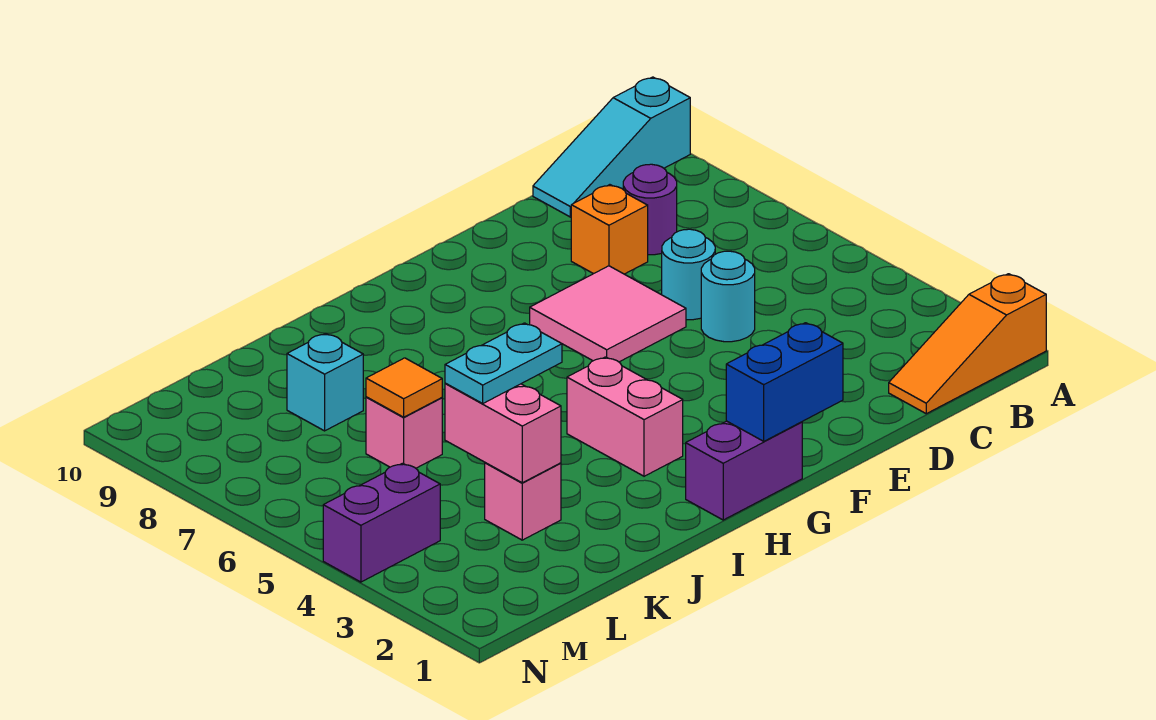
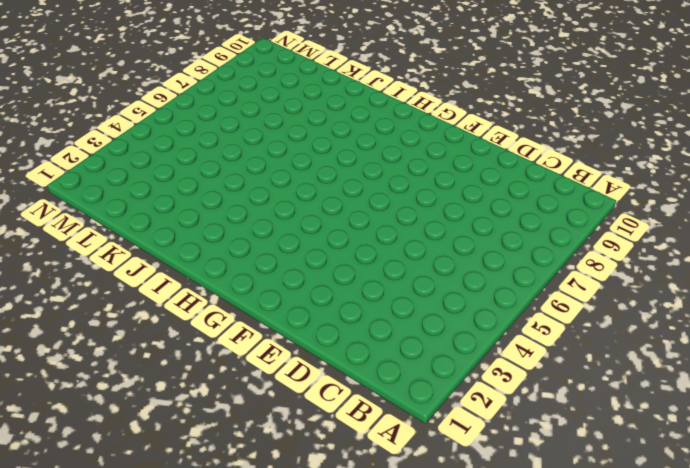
none -> orange slope A1:C1 level 1 top A
none -> cyan slope A10:C10 level 1 top A
none -> purple round brick C8 level 1

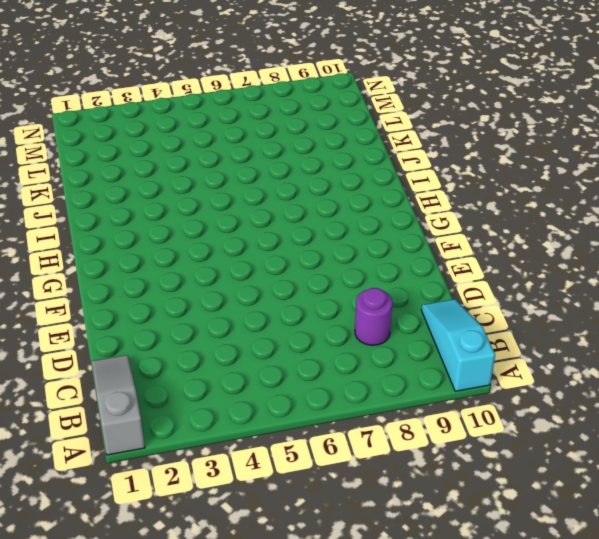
grey slope A1:C1 level 1 top A -> orange slope A1:C1 level 1 top A
none -> cyan round brick D5 level 1
none -> cyan round brick D6 level 1
none -> orange brick D8 level 1

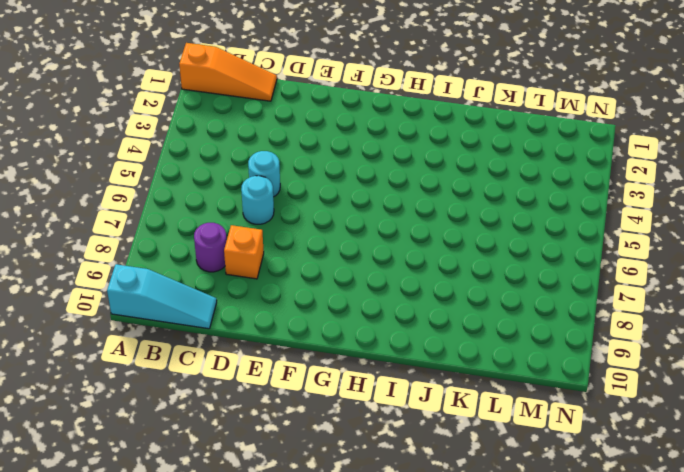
none -> pink tile E6:F7 level 1
none -> purple brick G1:H1 level 1
none -> pink brick H3:H4 level 1

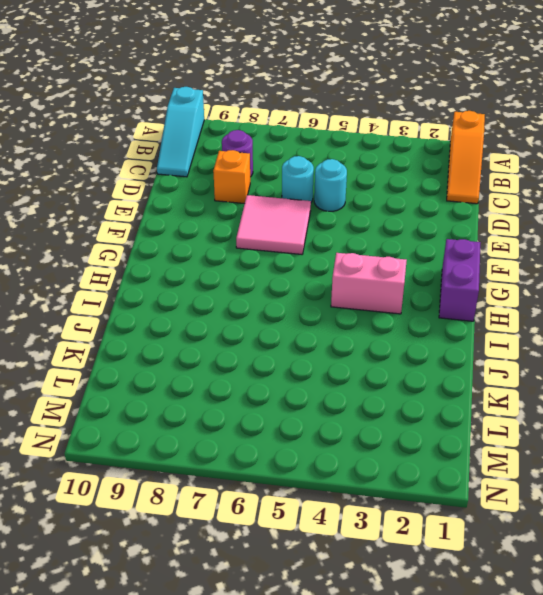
none -> pink brick K3 level 1
none -> pink brick K6 level 1
none -> cyan brick K8 level 1

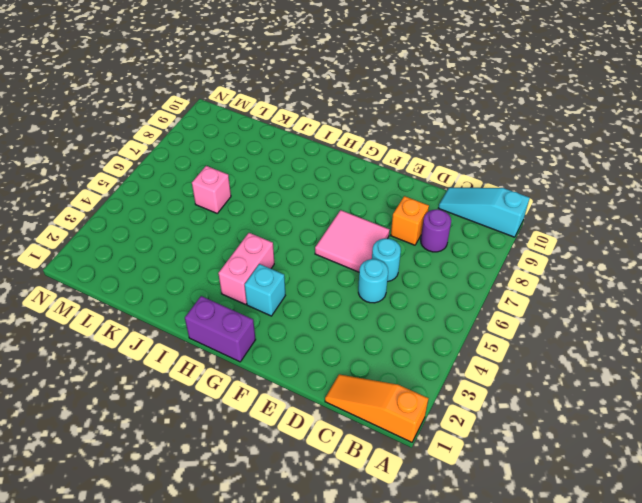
cyan brick G3 level 1 -> cyan brick K8 level 1
none -> pink brick K3 level 1
none -> purple brick M4:N4 level 1
none -> blue brick F1:G1 level 2

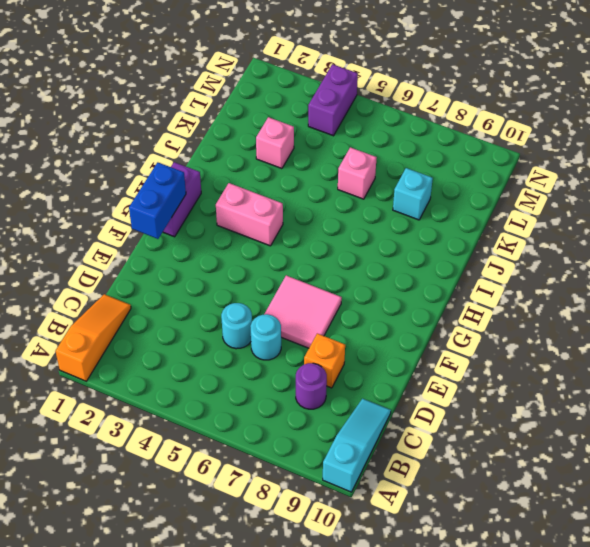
none -> pink brick K3:K4 level 2
none -> orange tile K6 level 2
none -> cyan plate J4:K4 level 3

